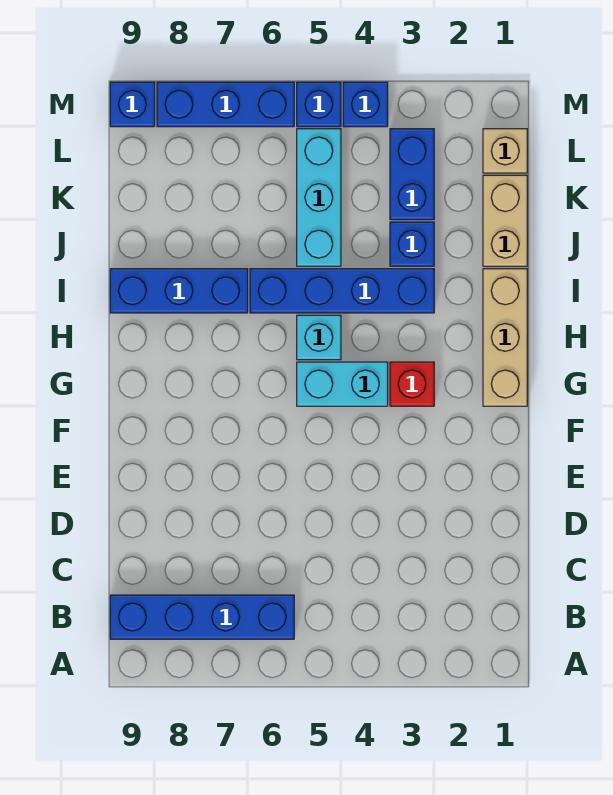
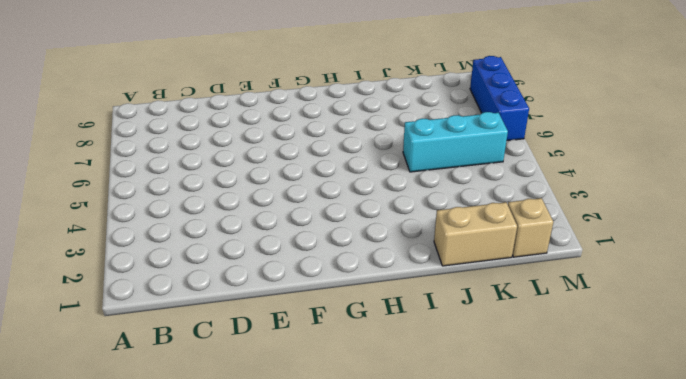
none -> blue brick B6:B9 level 1
none -> tan brick G1:I1 level 1
none -> red brick G3 level 1

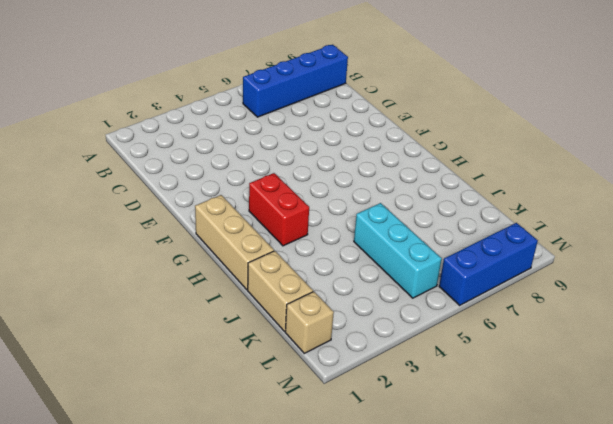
red brick G3:H3 level 1 -> red brick G3 level 1
none -> cyan brick G4:G5 level 1
none -> cyan brick H5 level 1
none -> blue brick I3:I6 level 1

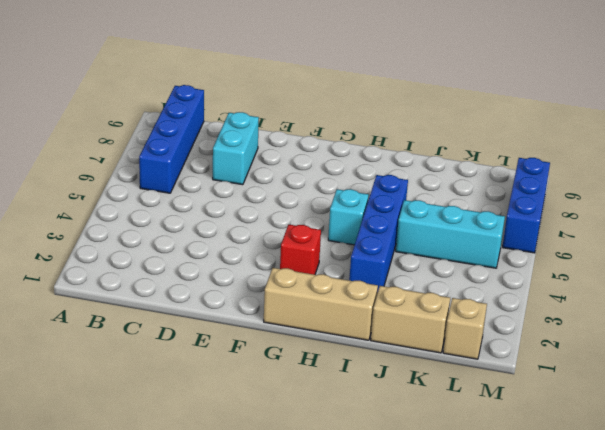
cyan brick D7:D8 level 1 -> cyan brick G4:G5 level 1
none -> blue brick I7:I9 level 1
none -> blue brick J3 level 1
none -> blue brick K3:L3 level 1

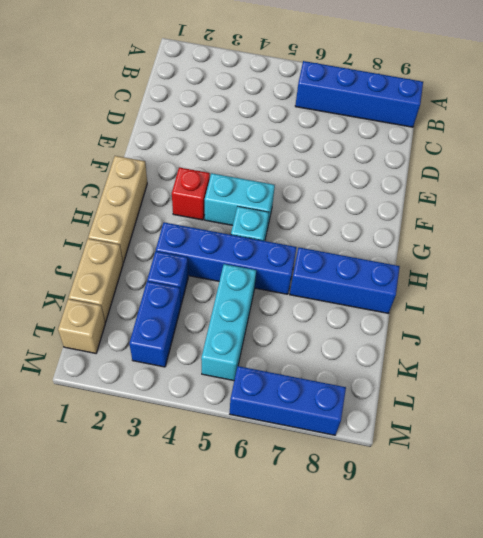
none -> blue brick M4 level 1
none -> blue brick M5 level 1
none -> blue brick M9 level 1

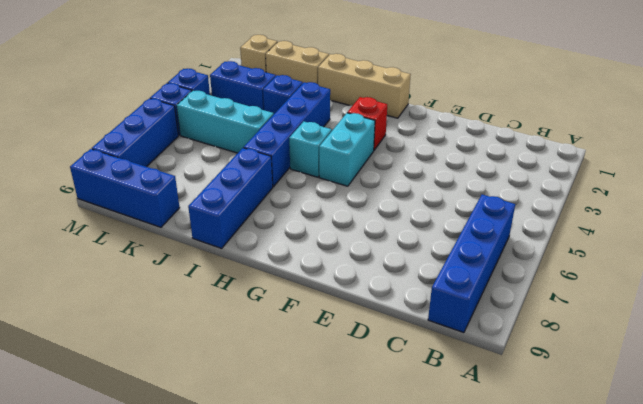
blue brick K9:M9 level 1 -> blue brick M9 level 1

